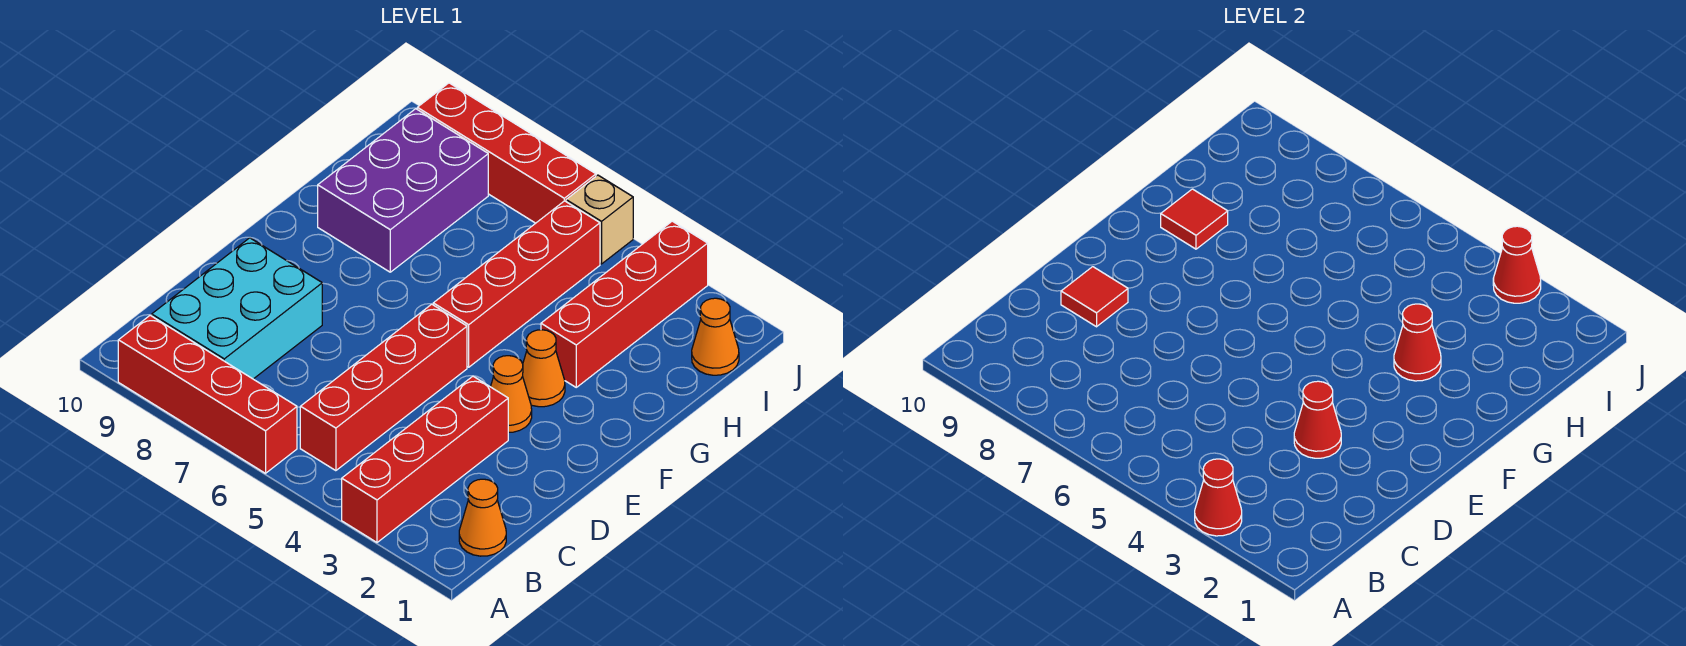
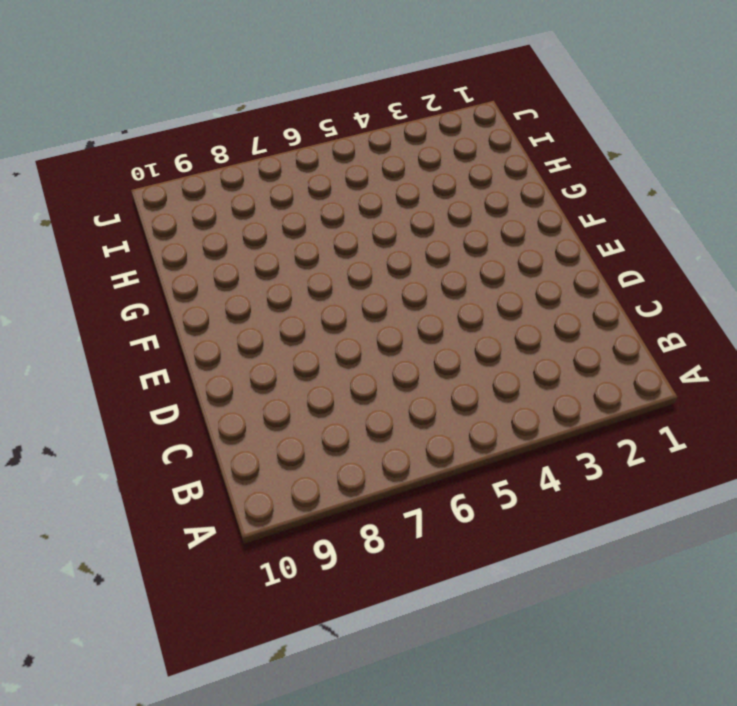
none -> red brick A3:D3 level 1
none -> red brick A6:A9 level 1
none -> orange cone B1 level 1

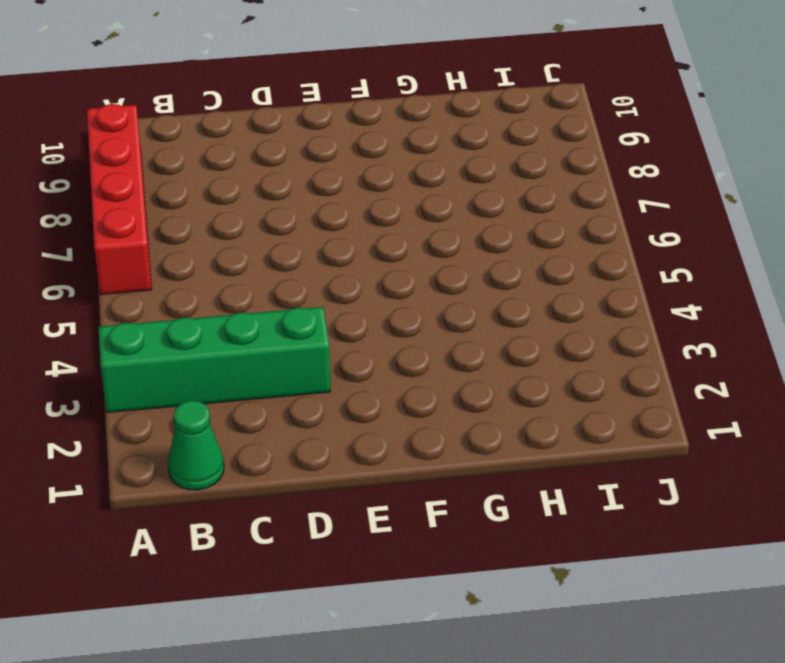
green brick A3:D3 level 1 -> red brick A3:D3 level 1
green cone B1 level 1 -> orange cone B1 level 1
none -> red brick B5:E5 level 1
none -> cyan brick B8:D9 level 1
none -> orange cone E3 level 1

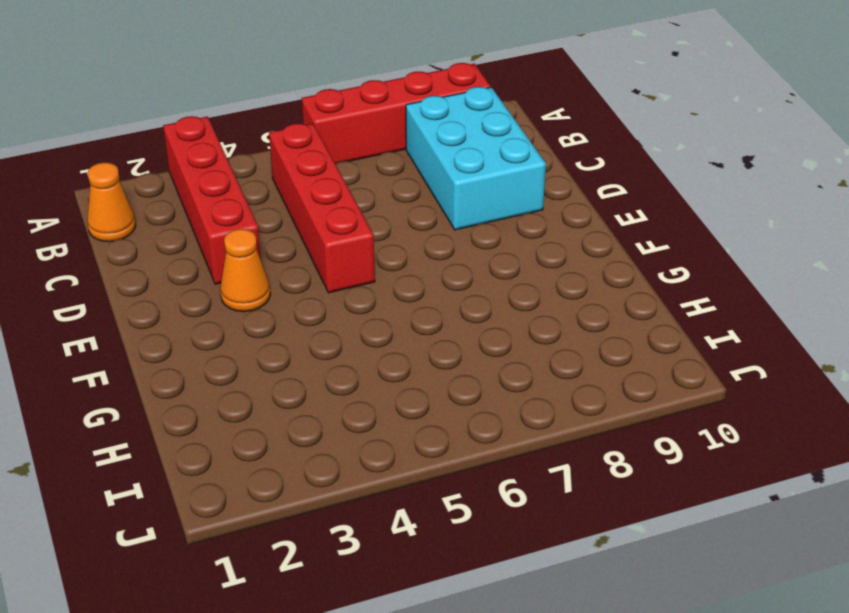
none -> orange cone F3 level 1
none -> red brick F5:I5 level 1
none -> red brick G3:J3 level 1

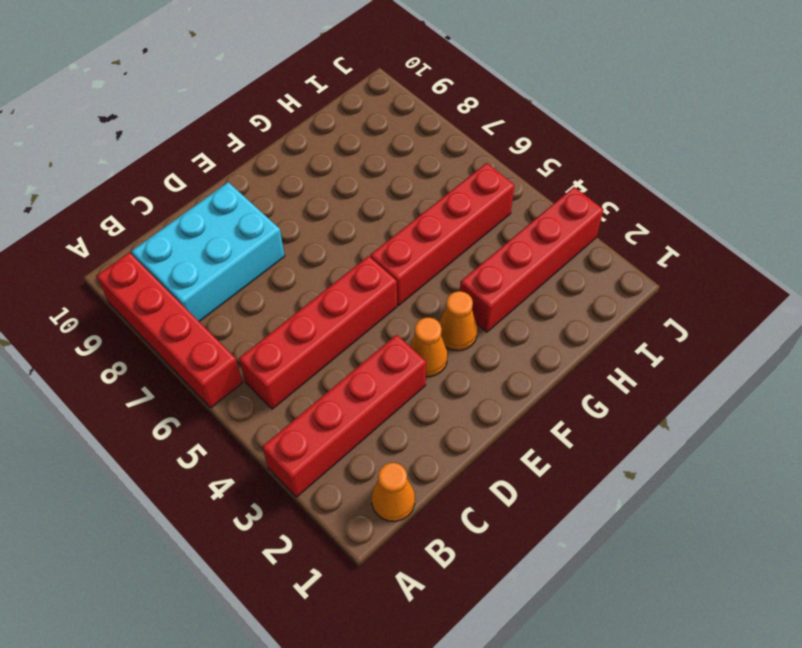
none -> purple brick G8:I9 level 1
none -> orange cone I1 level 1
none -> tan brick J5 level 1

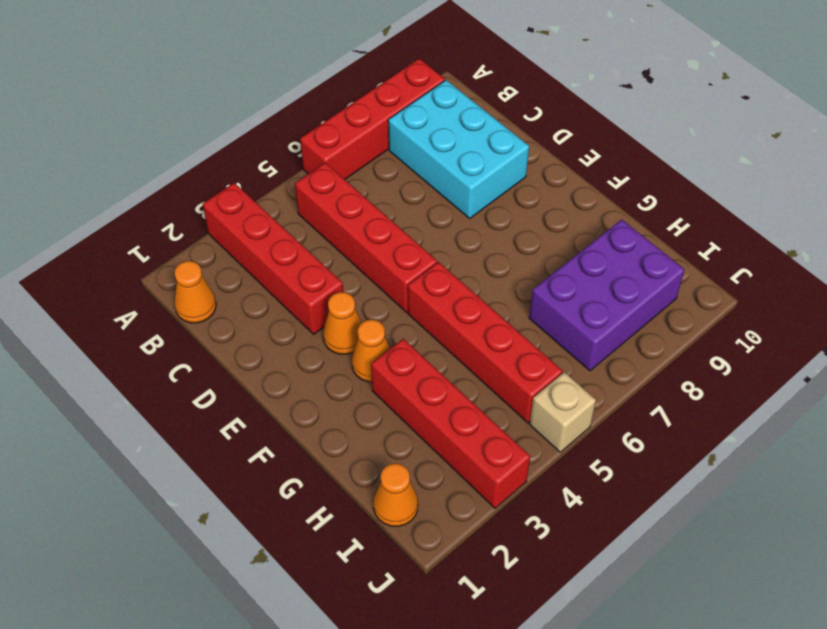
purple brick H7:I9 level 1 -> purple brick G8:I9 level 1
none -> red brick J6:J9 level 1
none -> red cone A3 level 2
none -> red cone D3 level 2

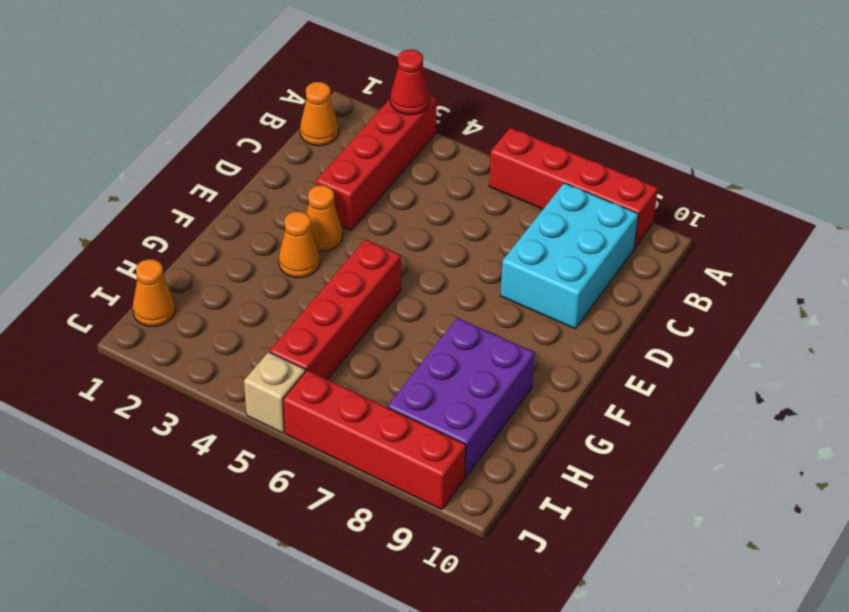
none -> red brick B5:E5 level 1
none -> red brick G3:J3 level 1
none -> red cone D3 level 2

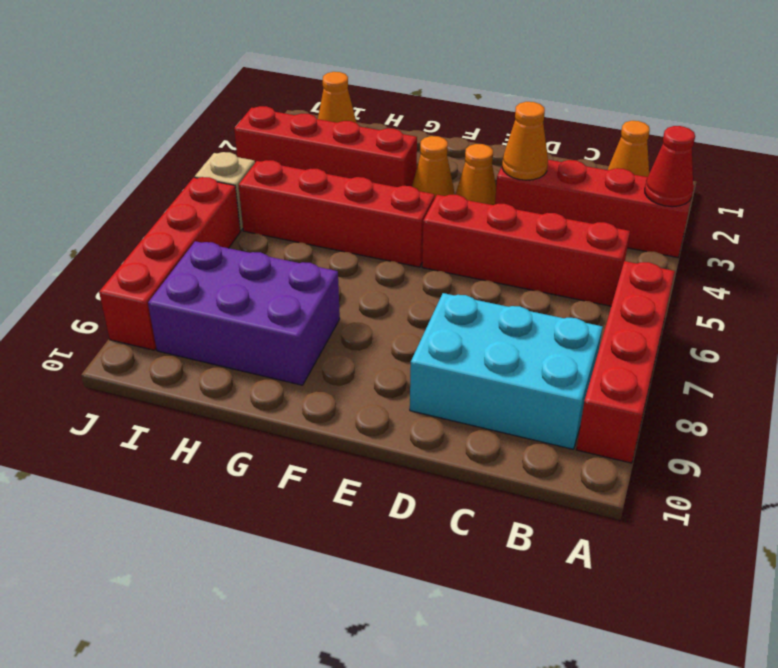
orange cone D3 level 2 -> red cone D3 level 2
none -> red tile D9 level 2
none -> red cone G3 level 2
none -> red tile G9 level 2

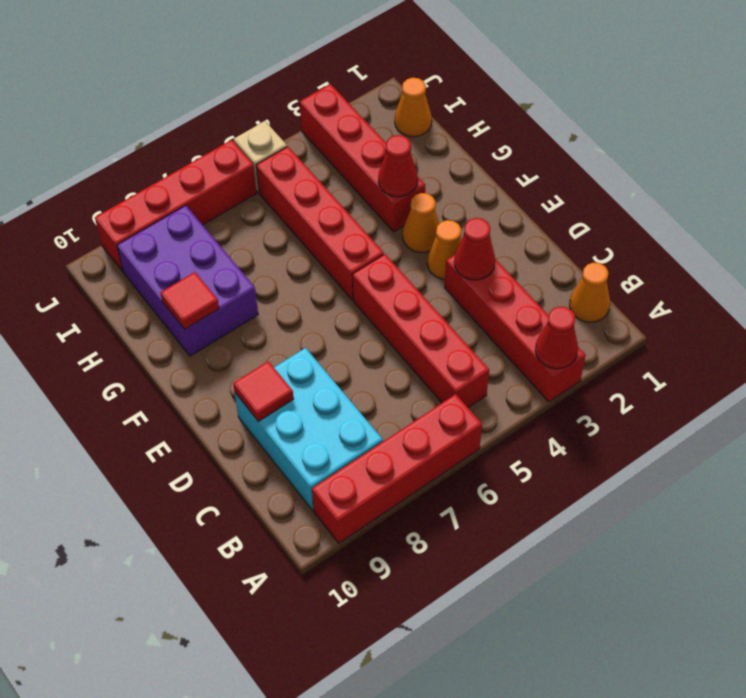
none -> red cone J3 level 2

